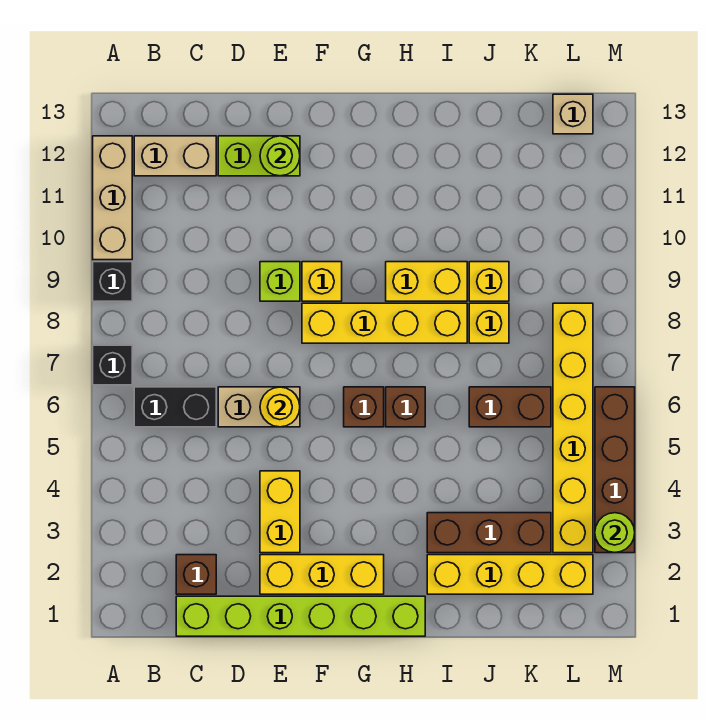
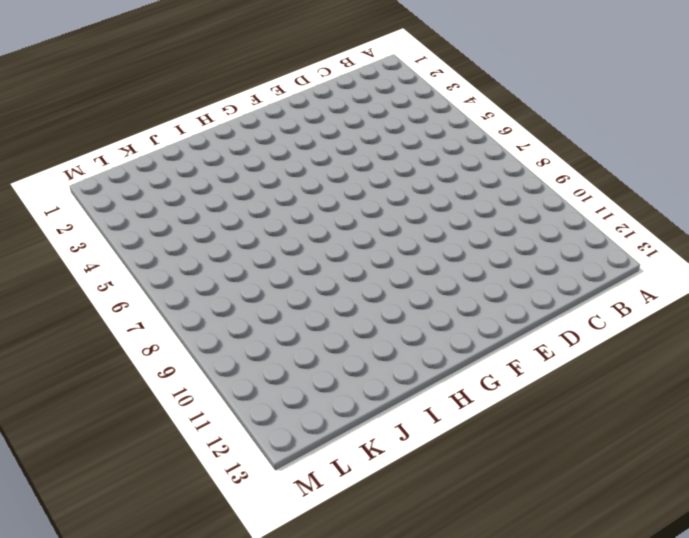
none -> black brick A7 level 1
none -> black brick A9 level 1
none -> tan brick A10:A12 level 1

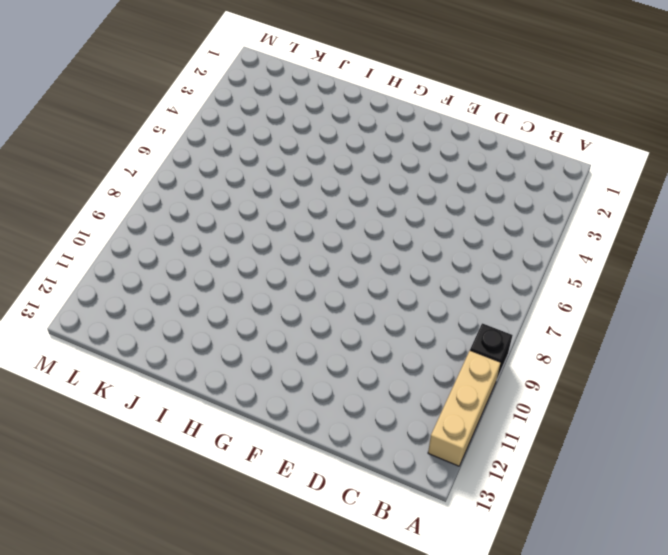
none -> black brick A7 level 1
none -> black brick B6:C6 level 1
none -> tan brick B12:C12 level 1

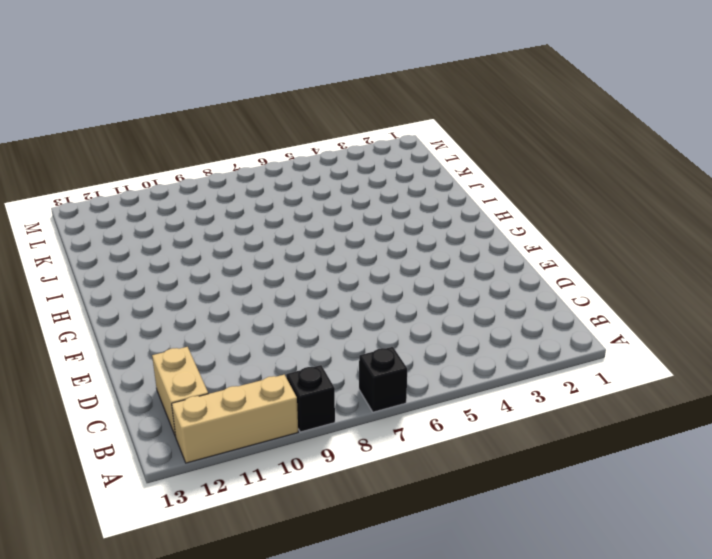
none -> black brick B6:C6 level 1
none -> lime brick C1:H1 level 1
none -> brown brick C2 level 1

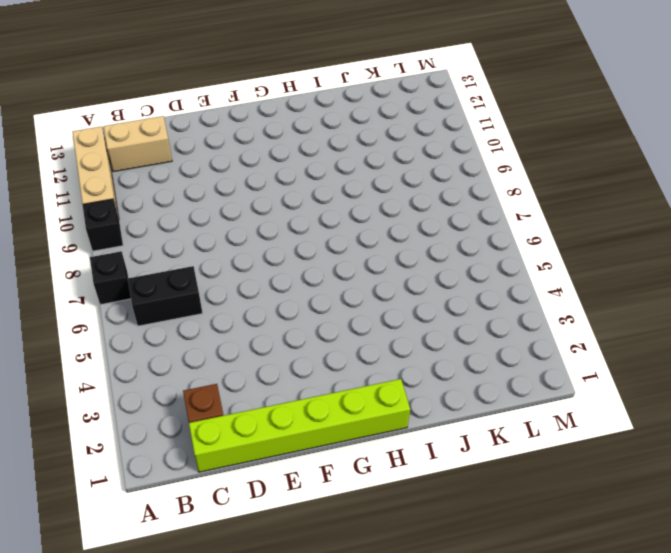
none -> tan brick D6:E6 level 1
none -> lime brick D12:E12 level 1
none -> yellow brick E2:G2 level 1

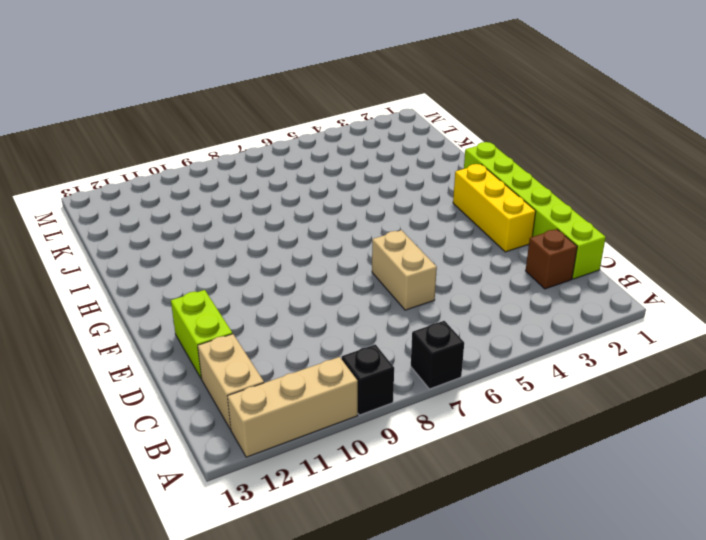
none -> black brick B6:C6 level 1
none -> yellow brick E3:E4 level 1
none -> lime brick E9 level 1

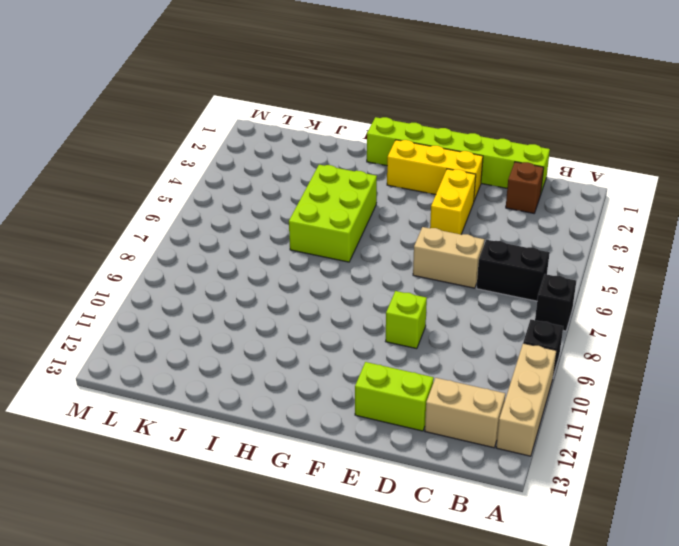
lime brick H4:I6 level 1 -> brown brick H6 level 1
none -> yellow brick F8:I8 level 1
none -> yellow brick F9 level 1
none -> brown brick G6 level 1

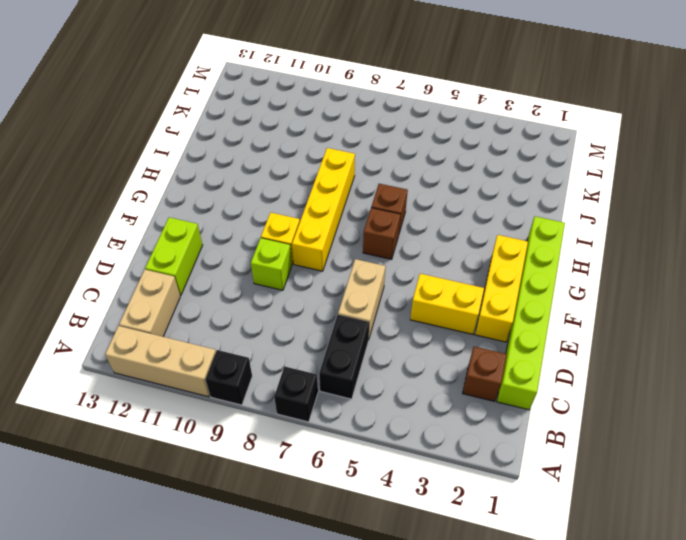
none -> yellow brick H9:I9 level 1
none -> yellow brick I2:L2 level 1
none -> brown brick I3:K3 level 1

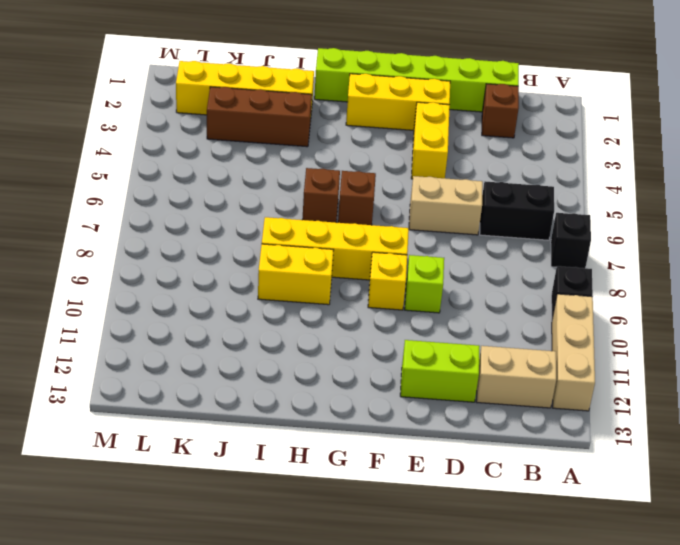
none -> brown brick J6:K6 level 1
none -> yellow brick J8 level 1
none -> yellow brick J9 level 1

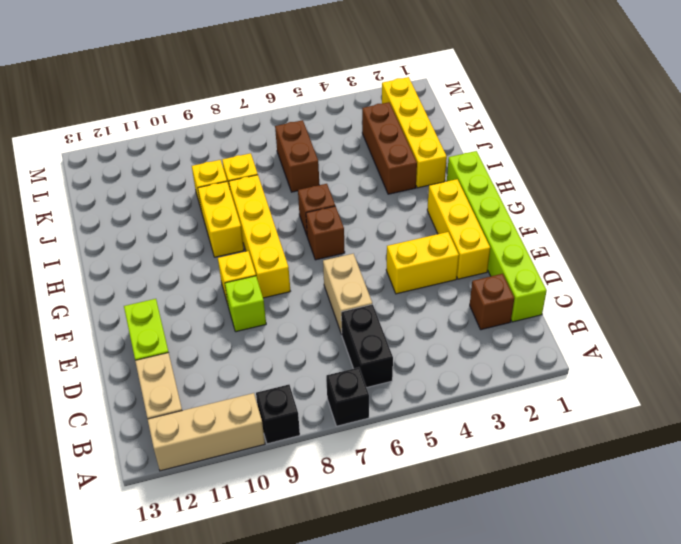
none -> yellow brick L3:L8 level 1
none -> tan brick L13 level 1
none -> brown brick M3:M6 level 1

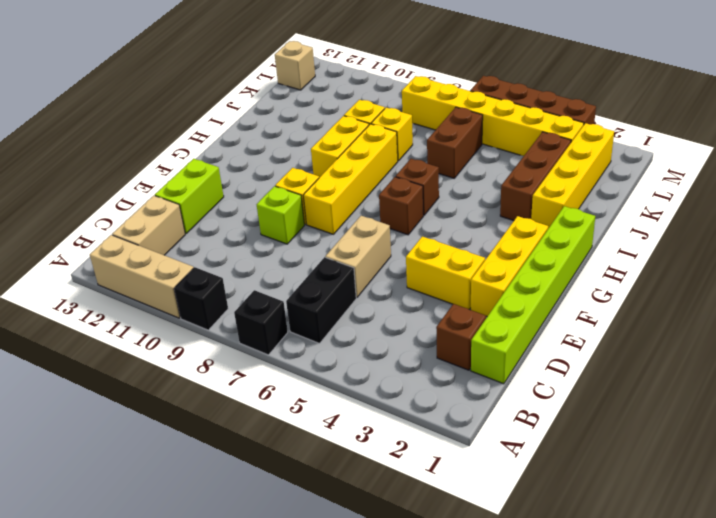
none -> yellow round brick E6 level 2
none -> lime round brick E12 level 2
none -> lime round brick M3 level 2

